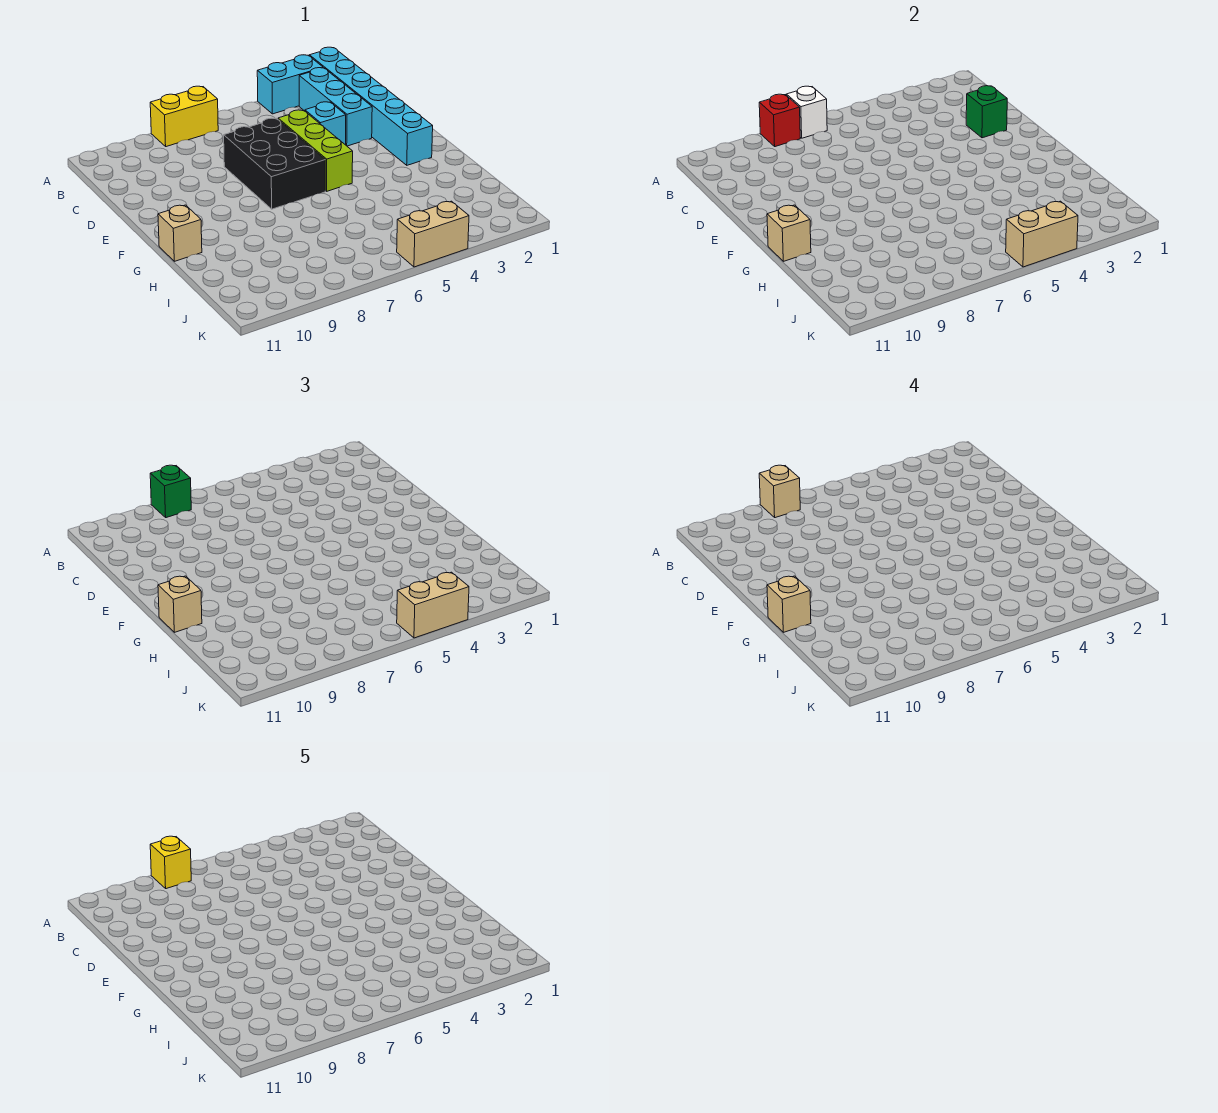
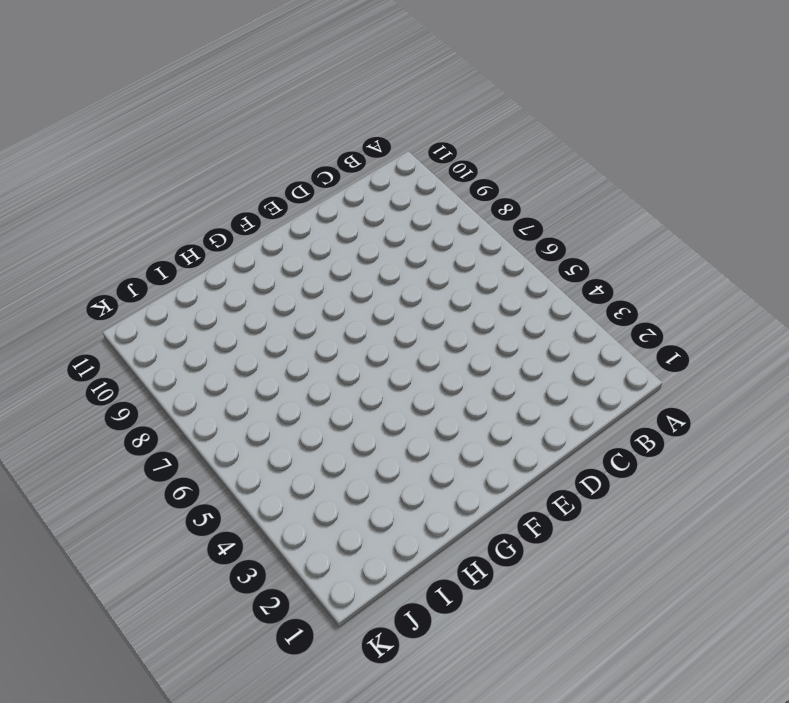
none -> cyan brick A2:F2 level 1
none -> cyan brick A3:A4 level 1
none -> yellow brick A7:A8 level 1

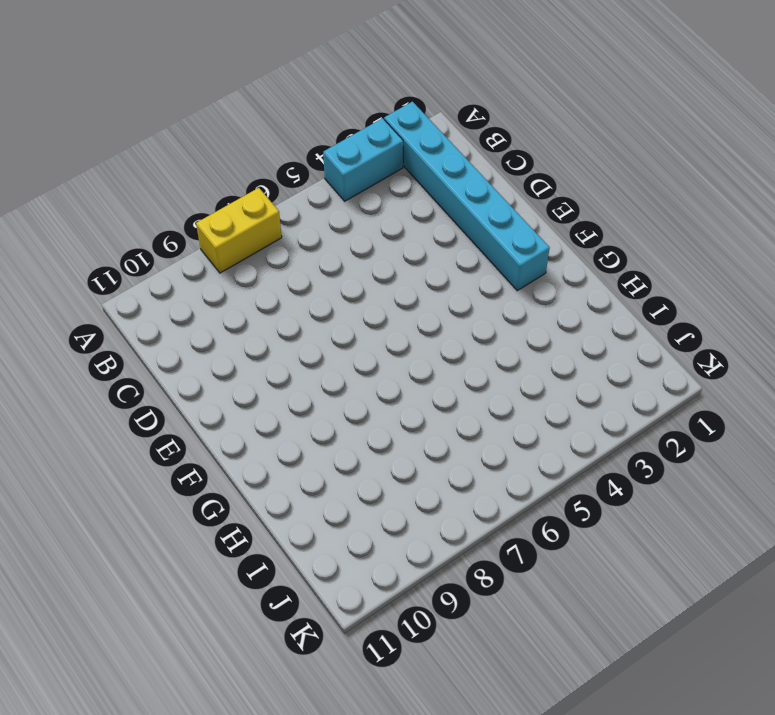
none -> cyan brick B3:D3 level 1
none -> cyan brick D4 level 1
none -> lime brick D5:F5 level 1

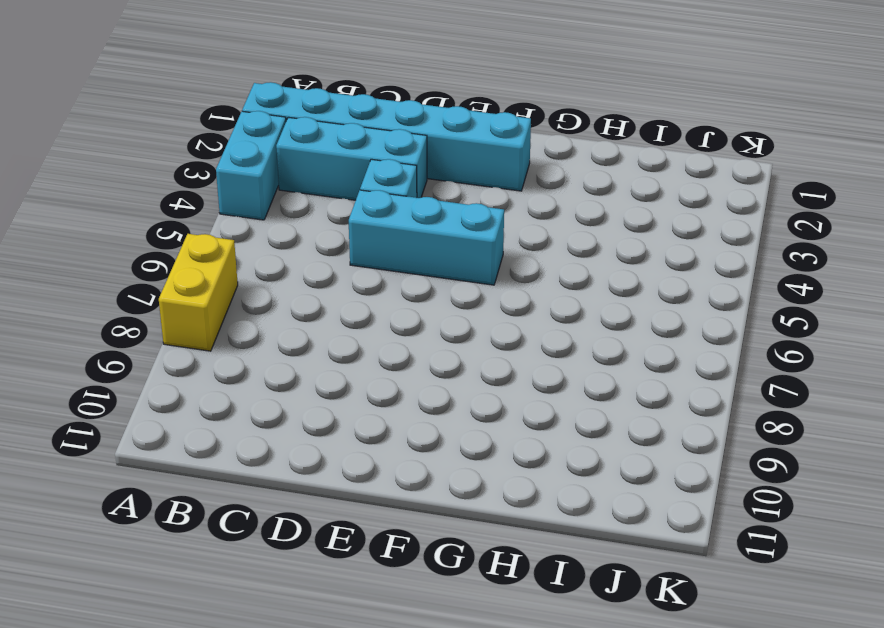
cyan brick D5:F5 level 1 -> lime brick D5:F5 level 1
none -> black brick D6:F7 level 1
none -> tan brick G11 level 1
none -> tan brick K4:K5 level 1

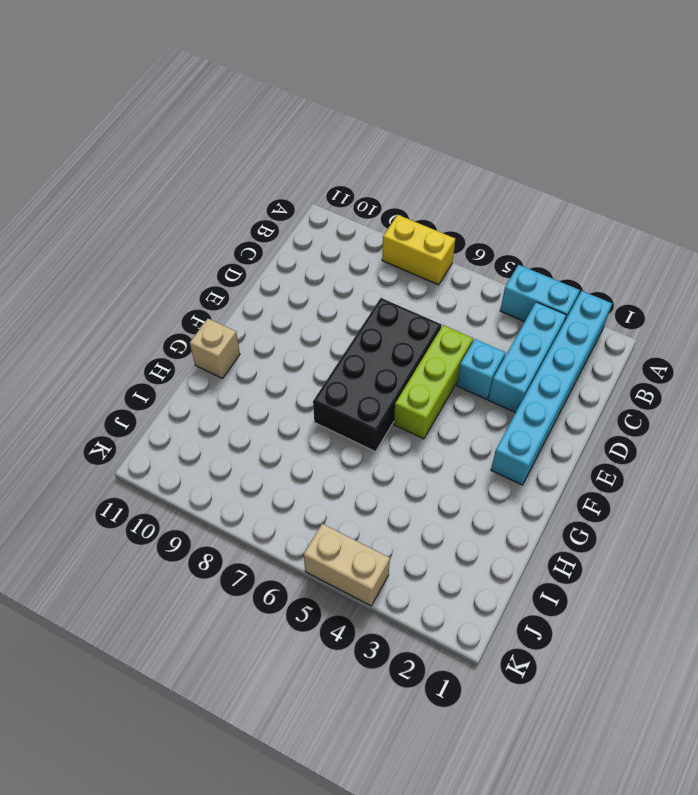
black brick D6:G7 level 1 -> black brick D6:F7 level 1
none -> white brick A7 level 2
none -> red brick A8 level 2
none -> green brick D2 level 2

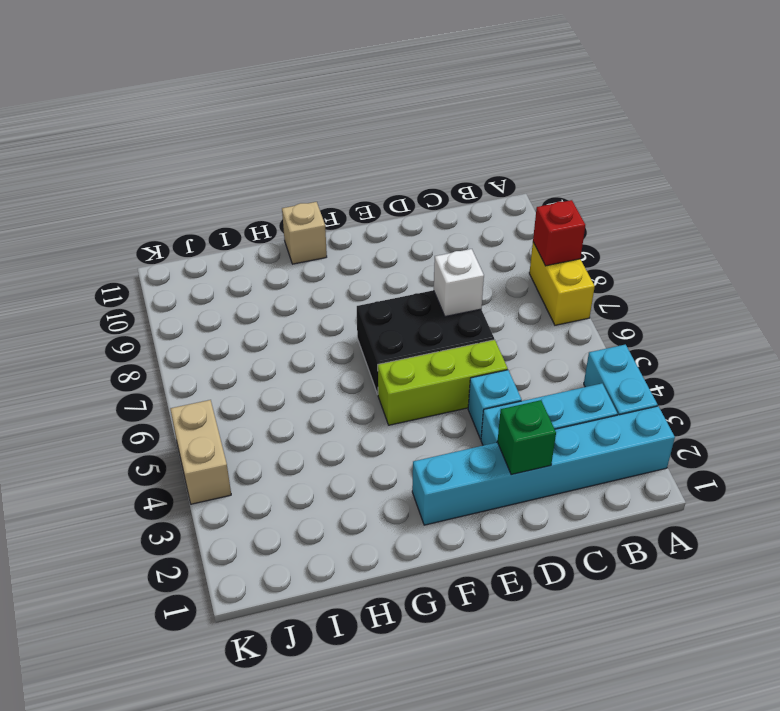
white brick D7 level 2 -> white brick A7 level 2
none -> tan brick G11 level 2
none -> tan brick K4:K5 level 2
none -> green brick A8 level 3

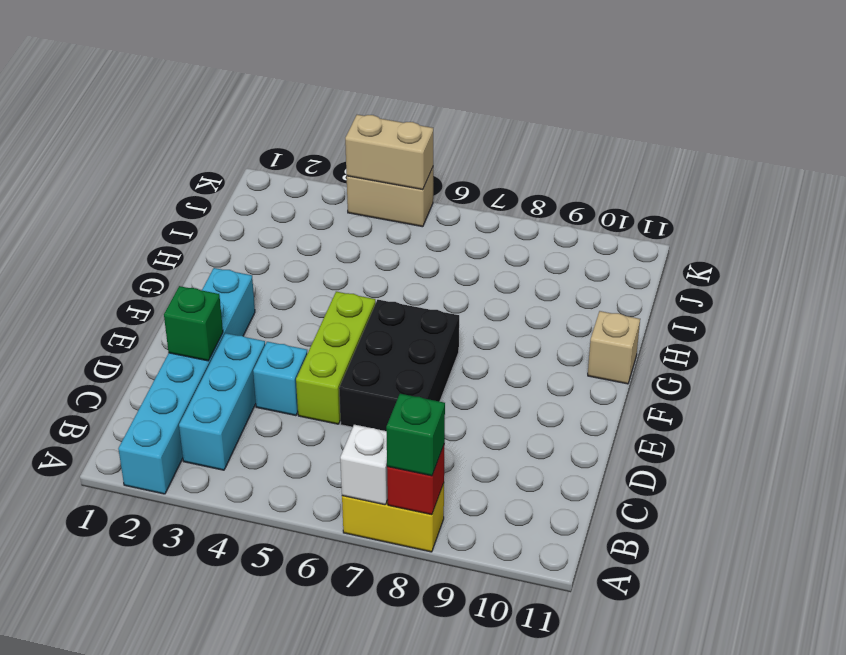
none -> cyan brick A3:A4 level 1
none -> tan brick G11 level 2
none -> tan brick G11 level 3

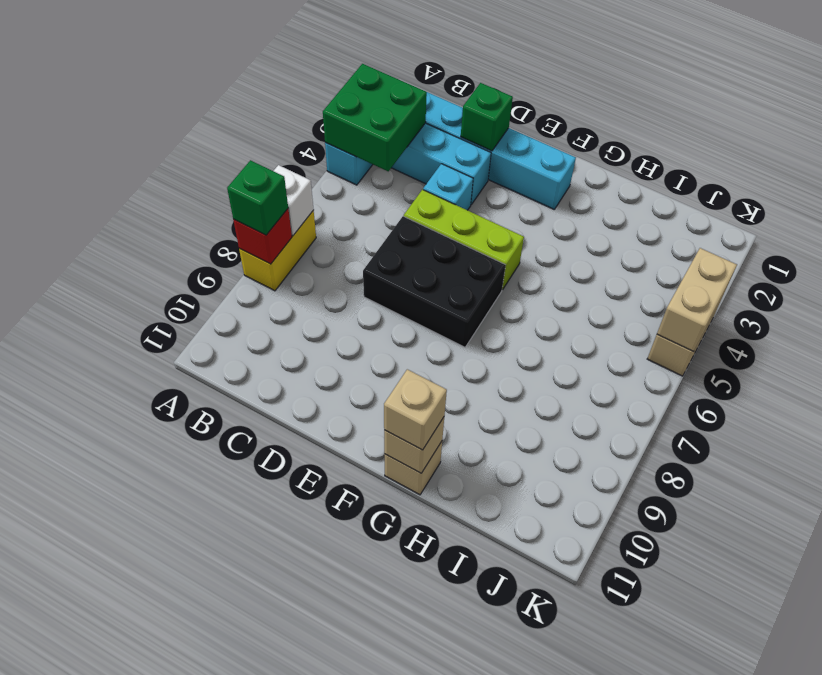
green brick A3:B4 level 2 -> none
none -> tan brick K4:K5 level 3
none -> tan brick A8 level 4
none -> tan brick G11 level 4

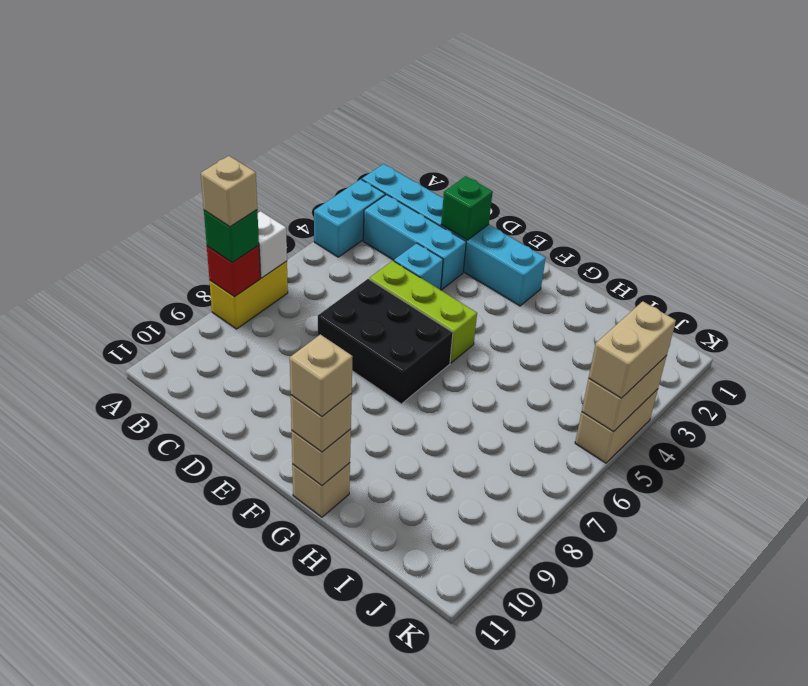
none -> yellow brick A8 level 5

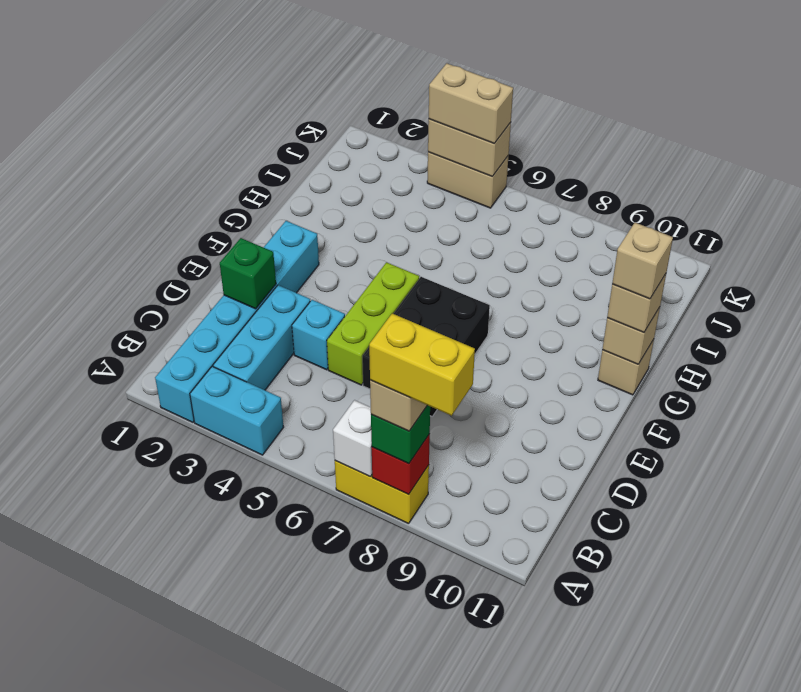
yellow brick A8:A9 level 5 -> yellow brick A8 level 5

